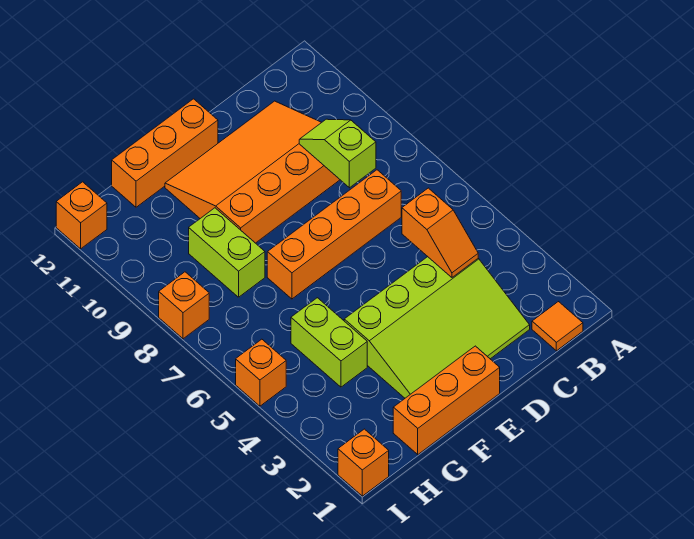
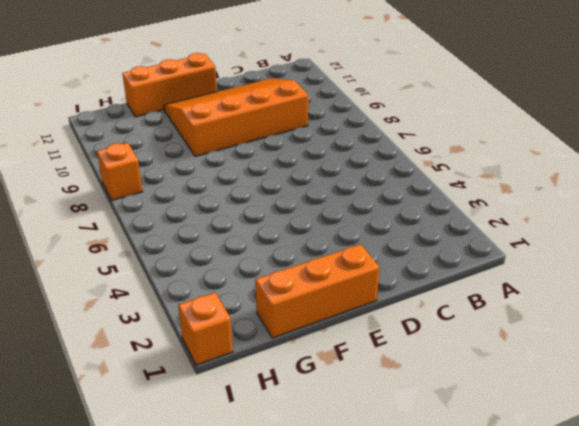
none -> orange tile B1 level 1
none -> lime slope C2:F4 level 1 top 4
none -> orange brick C7:F7 level 1

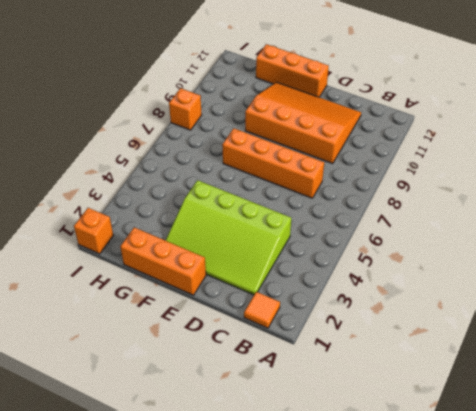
none -> lime brick G4:G5 level 1
none -> lime brick G8:G9 level 1
none -> orange brick I5 level 1

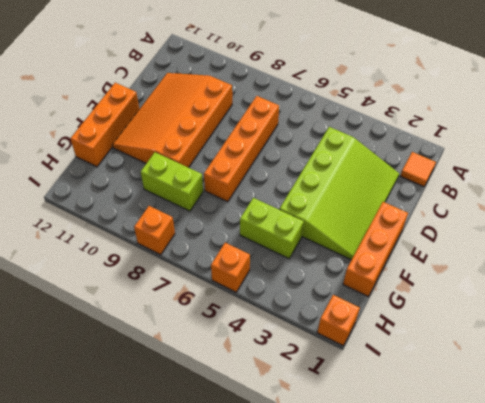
none -> orange brick I12 level 1
none -> orange slope C4:C5 level 2 top 5
none -> lime slope C8:C9 level 2 top 8

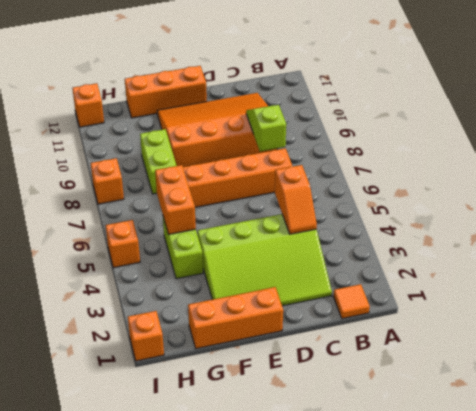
orange brick G5:G6 level 2 -> none

